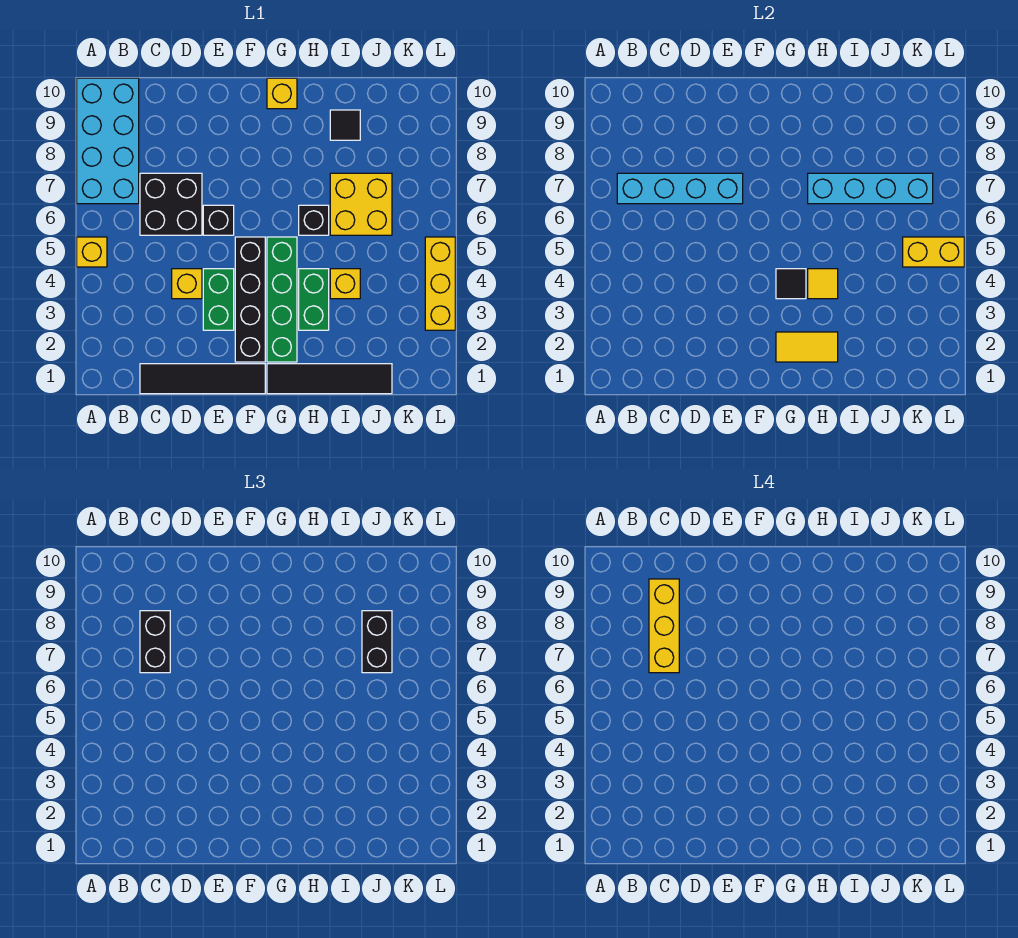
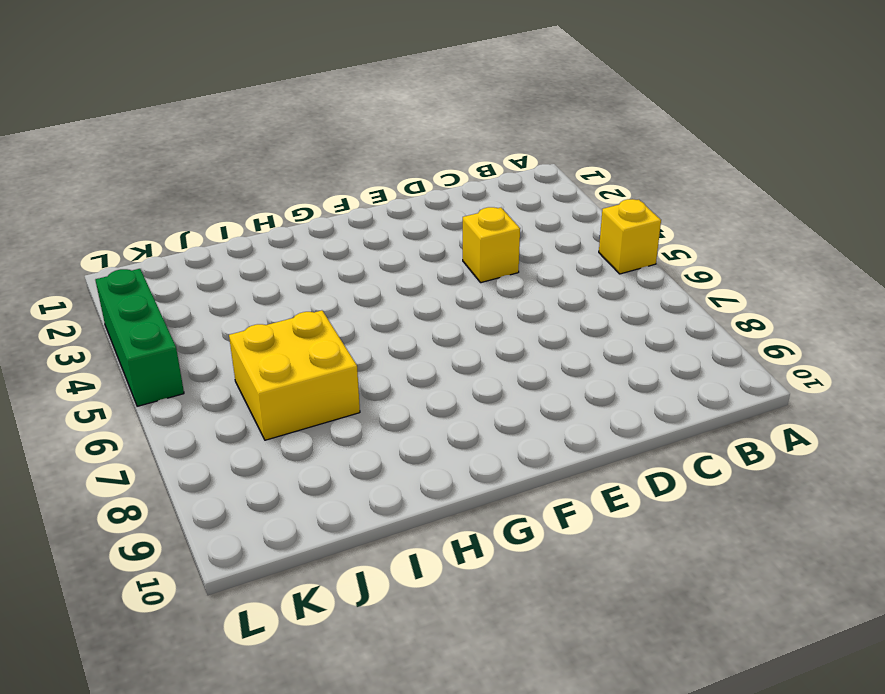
green brick L3:L5 level 1 -> yellow brick L3:L5 level 1
none -> cyan brick A7:B10 level 1
none -> black tile C1:F1 level 1
none -> black brick C6:D7 level 1

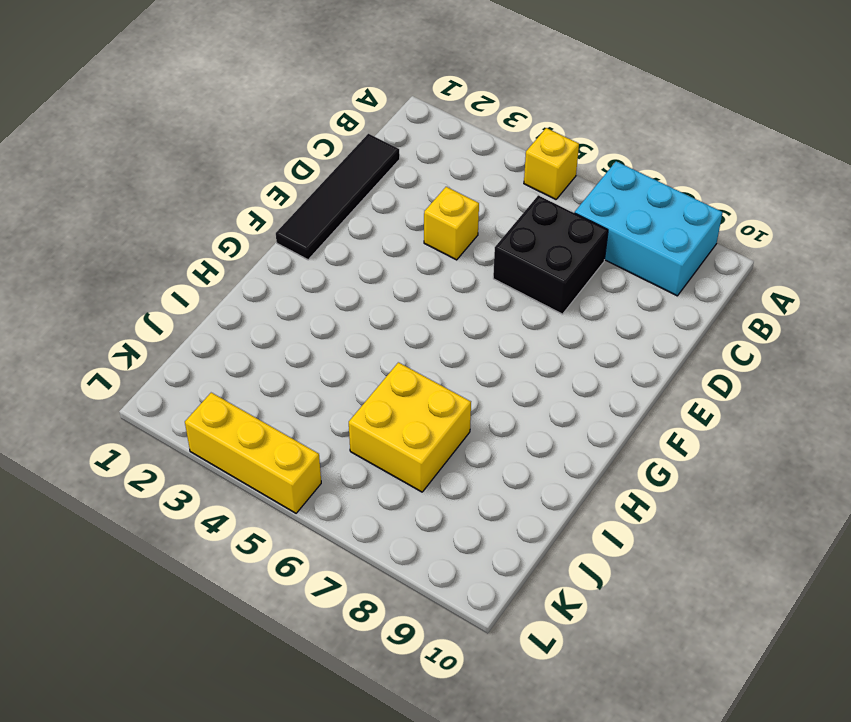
cyan brick A7:B9 level 1 -> cyan brick A7:B10 level 1
none -> green brick E3:E4 level 1
none -> black brick E6 level 1
none -> black brick F2:F5 level 1

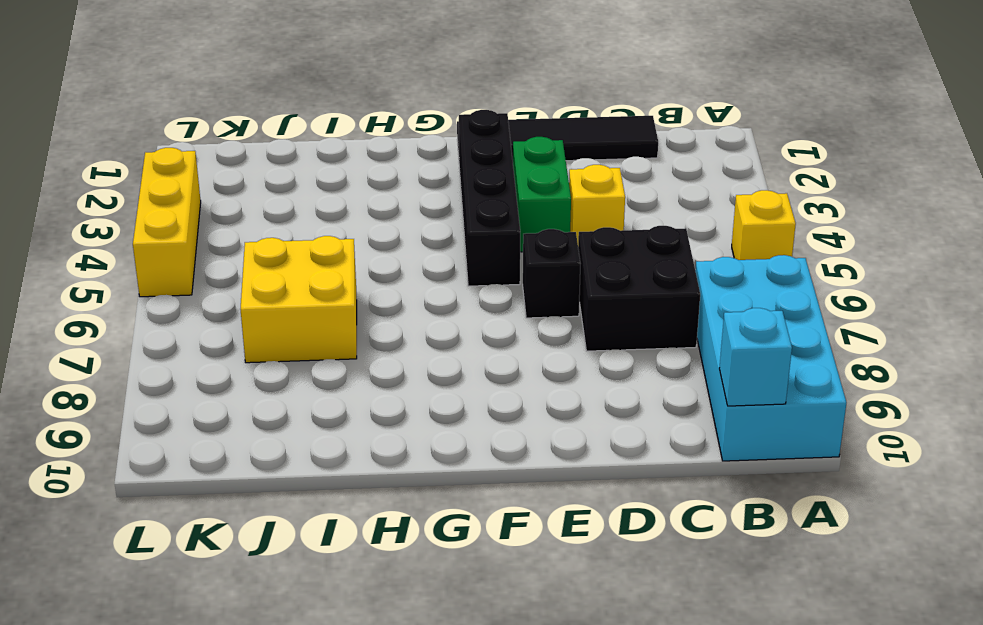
cyan brick B10 level 2 -> none
none -> black tile G1:J1 level 1
none -> green brick G2:G5 level 1
none -> yellow brick G10 level 1

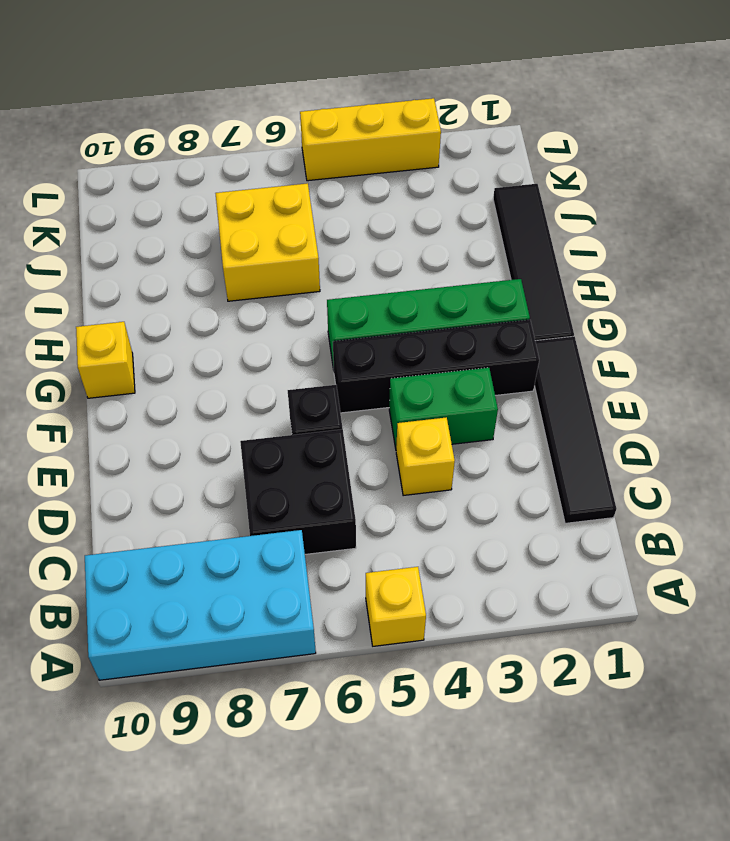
none -> green brick H3:H4 level 1
none -> black brick H6 level 1
none -> yellow brick I4 level 1

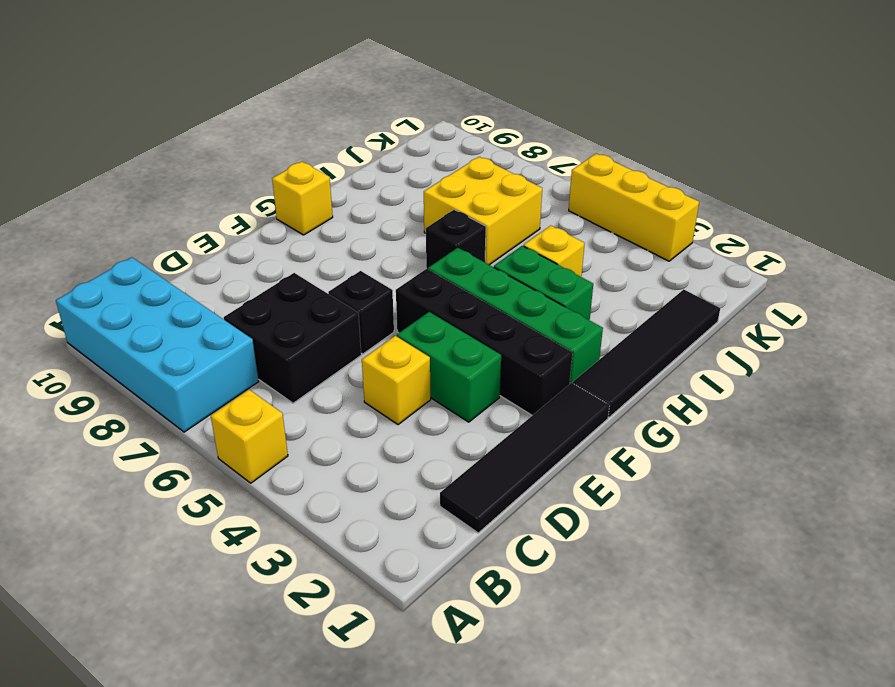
none -> black tile I9 level 1
none -> cyan brick B7:E7 level 2
none -> yellow tile G2:H2 level 2

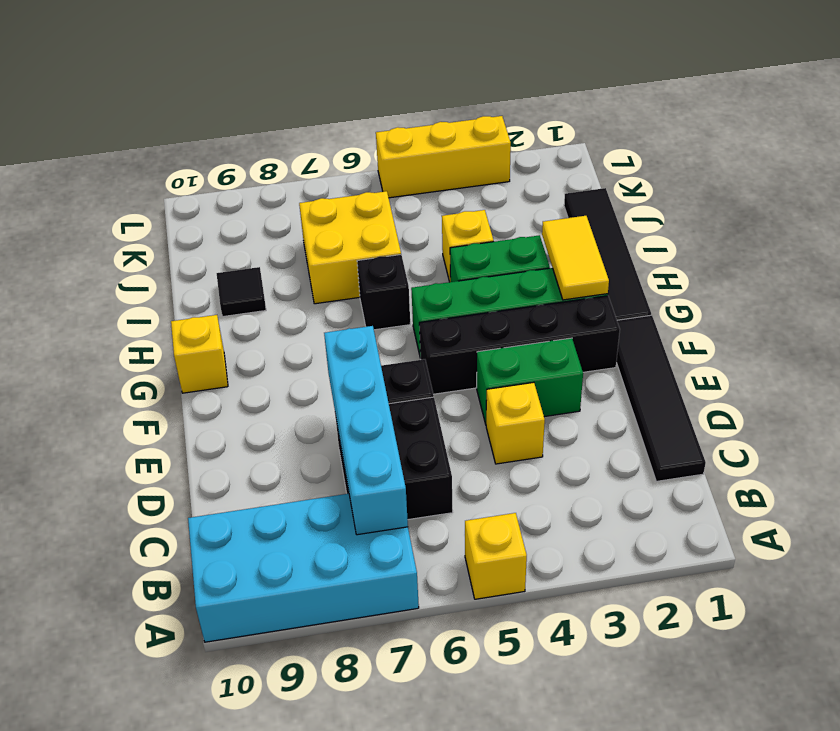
none -> black tile G4 level 2
none -> yellow tile H4 level 2
none -> cyan brick H7:K7 level 2

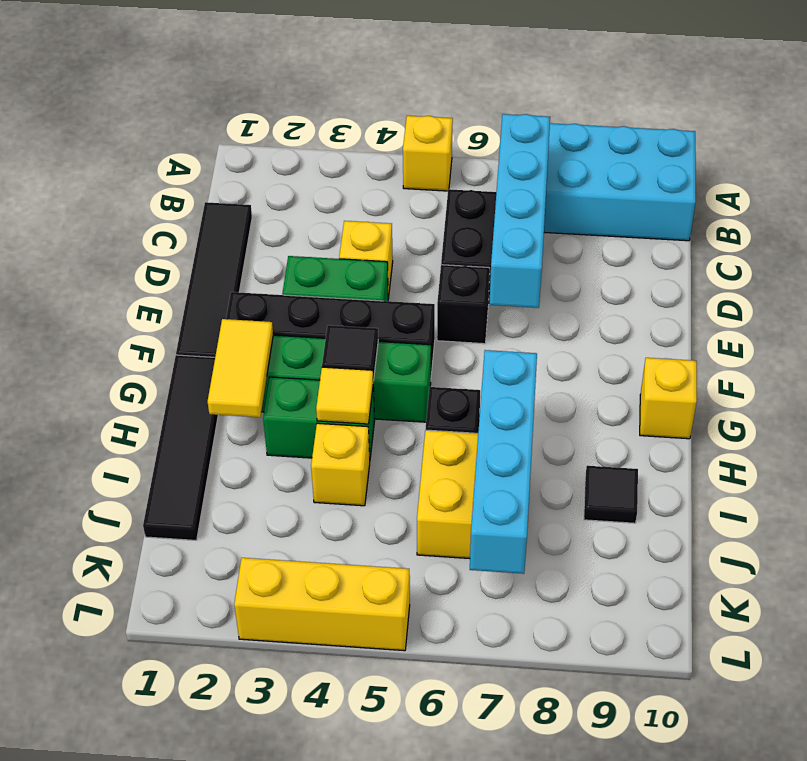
none -> yellow brick K5:L5 level 2
none -> black brick C7:C8 level 3
none -> black brick J7:J8 level 3

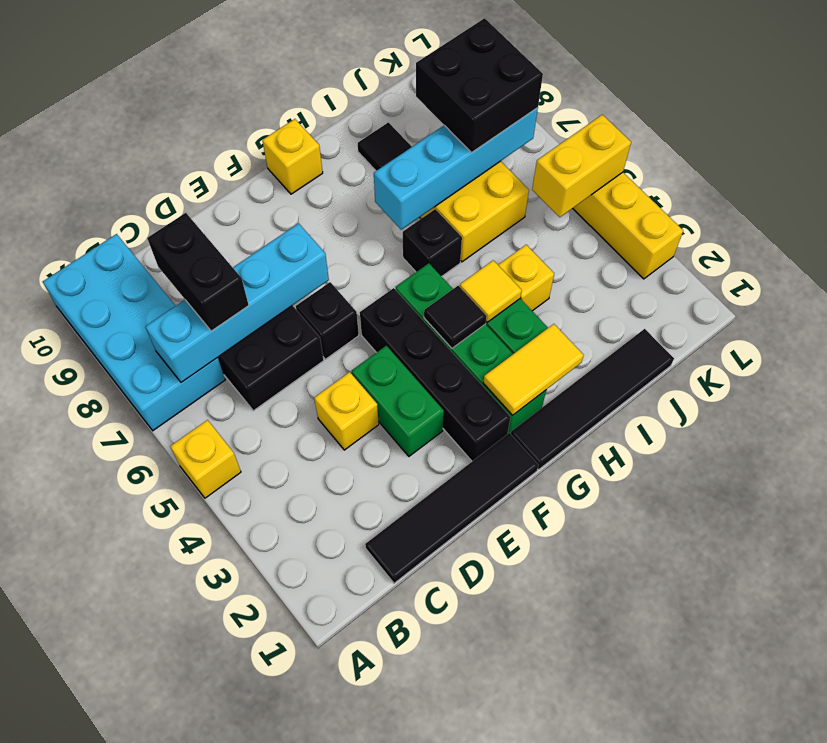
black brick J7:K8 level 3 -> black brick J7:J8 level 3
none -> yellow brick C7:C9 level 4

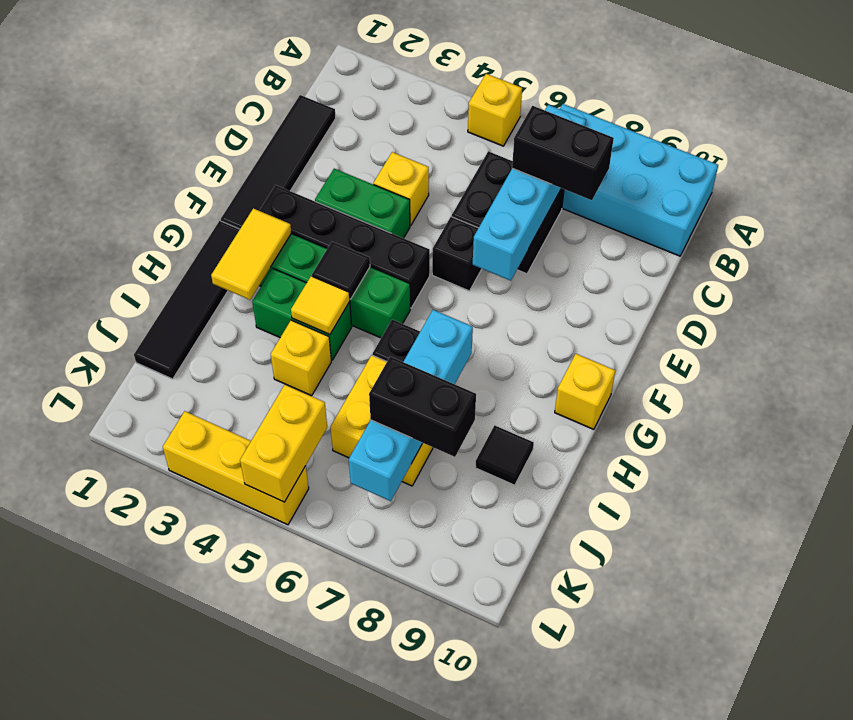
none -> yellow brick C7:C9 level 4

